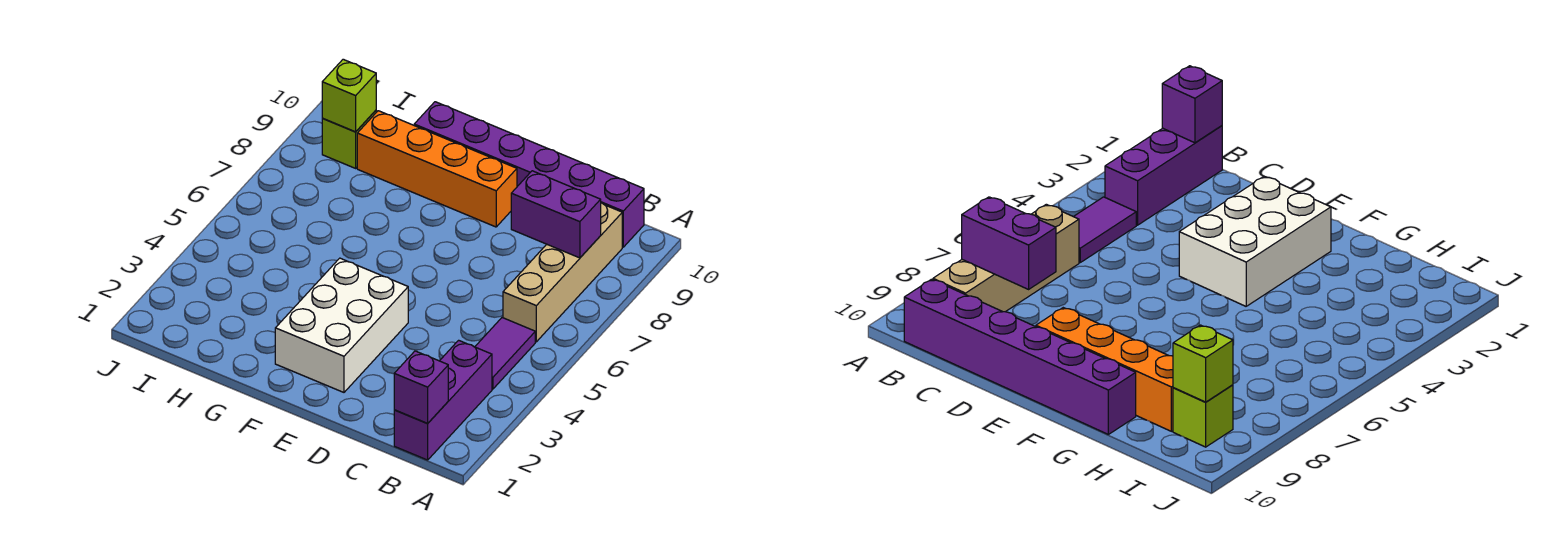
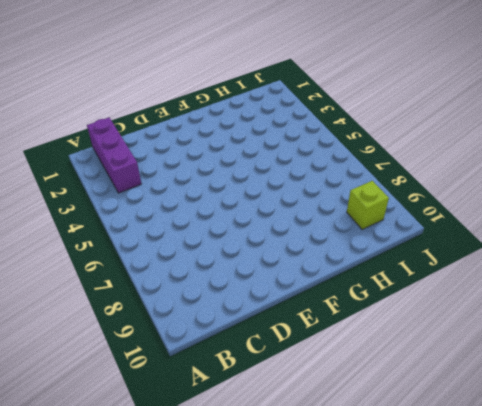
none -> purple tile B4:B5 level 1
none -> tan brick B6:B9 level 1

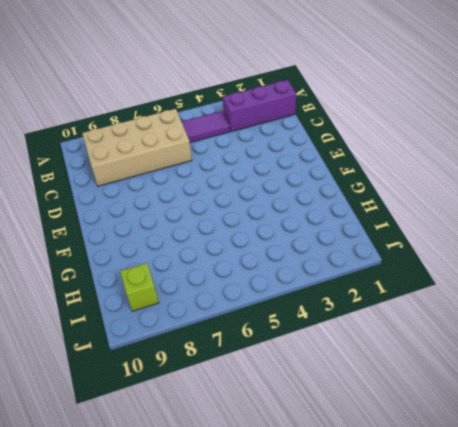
tan brick B6:C9 level 1 -> tan brick B6:B9 level 1
none -> purple brick B10:G10 level 1
none -> white brick E2:F4 level 1

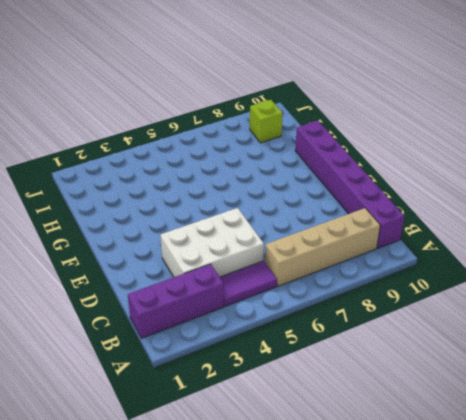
white brick C3:D5 level 1 -> white brick E2:F4 level 1
none -> orange brick E9:H9 level 1
none -> purple brick B1 level 2

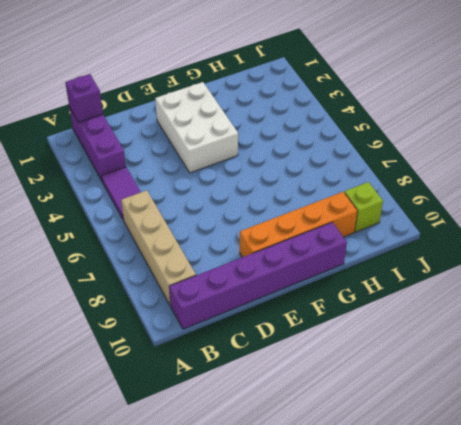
none -> purple brick B8:C8 level 2
none -> lime brick I9 level 2

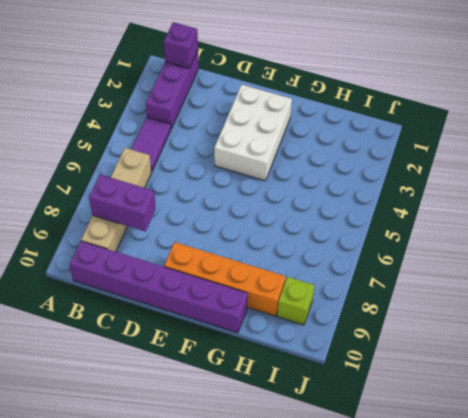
none -> lime brick I9 level 2

